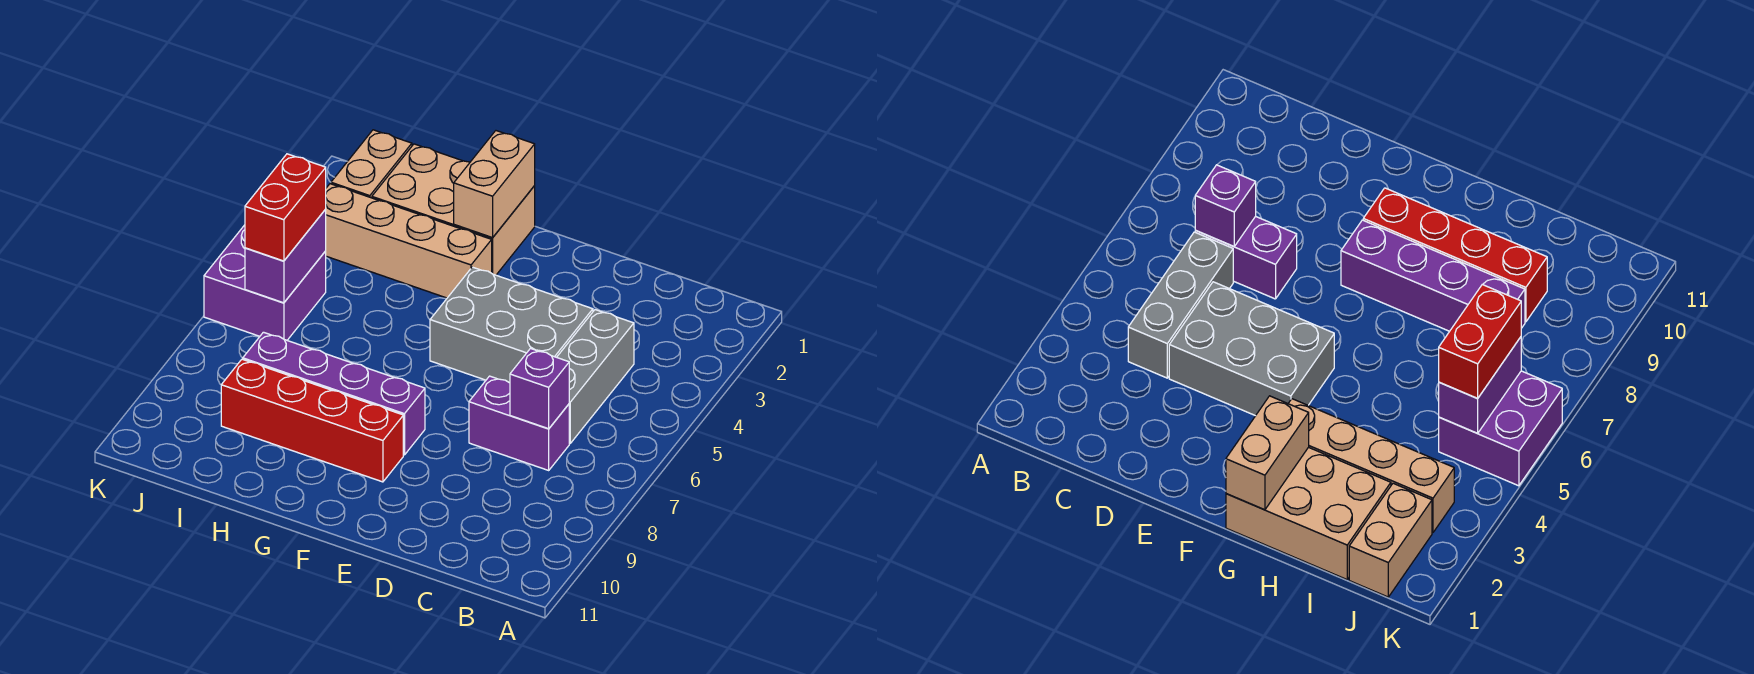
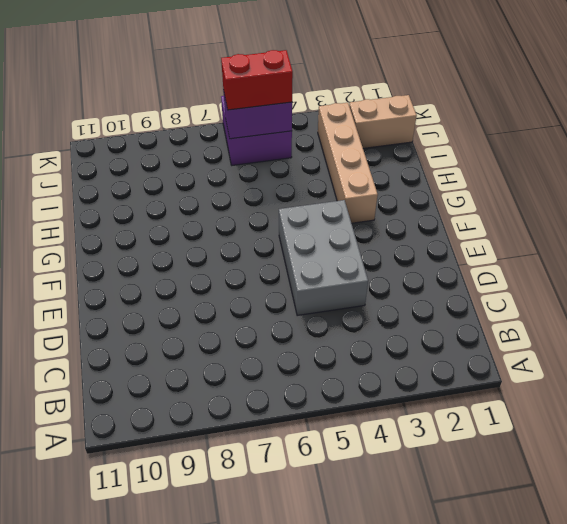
none -> grey brick C4:C6 level 1
none -> purple brick C7:D7 level 1
none -> purple brick F8:I8 level 1

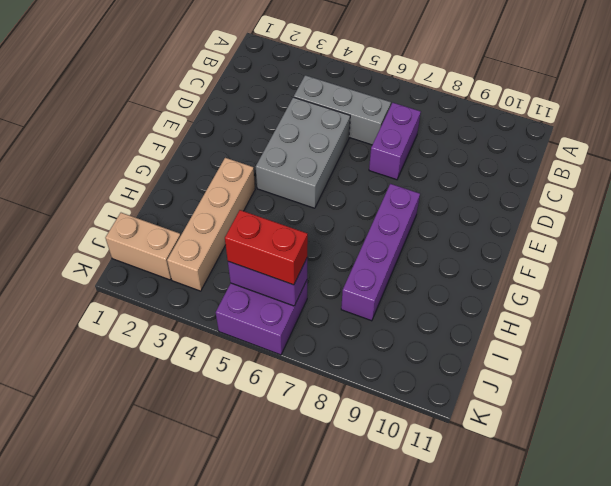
none -> red brick F9:I9 level 1
none -> tan brick G1:I2 level 1
none -> purple brick C7 level 2

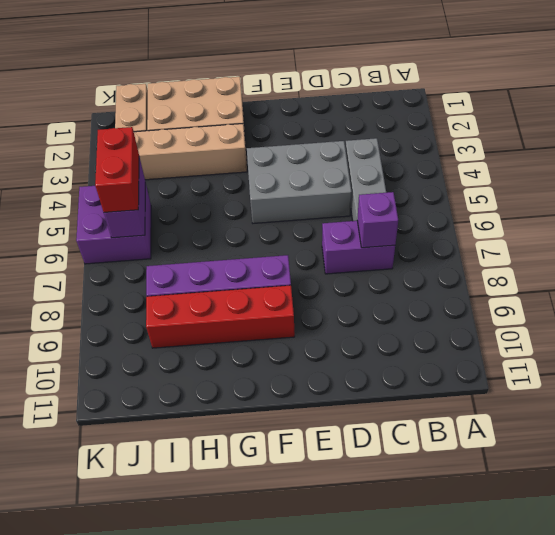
none -> tan brick G1:G2 level 2

